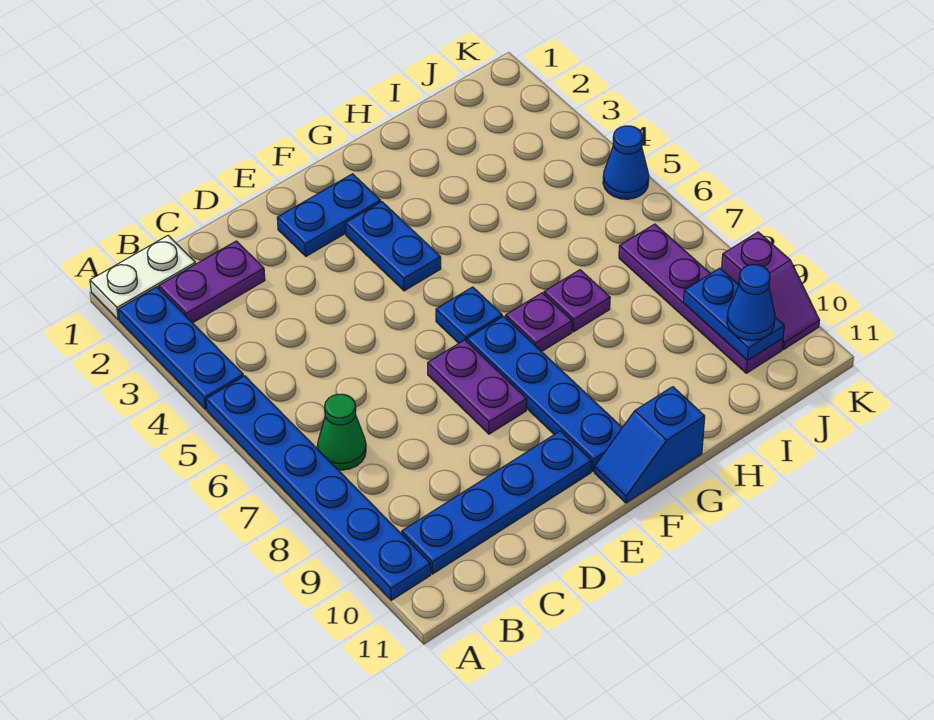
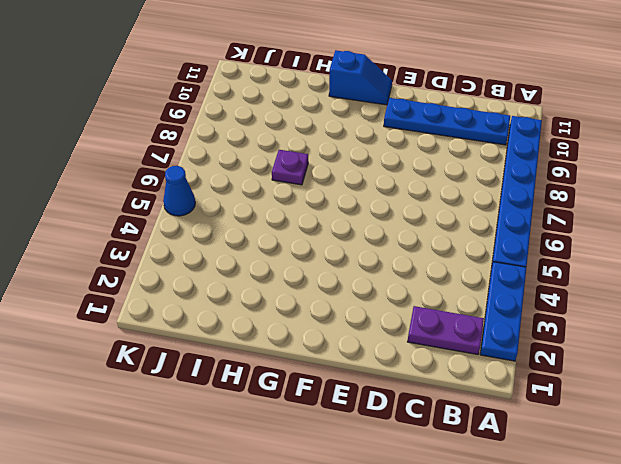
none -> white plate A1:B1 level 1
none -> green cone B7 level 1
none -> blue plate E2:F2 level 1

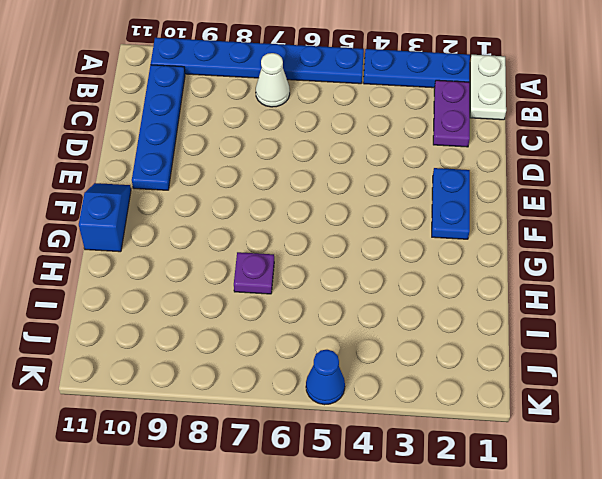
white cone B7 level 1 -> green cone B7 level 1
none -> purple plate E7:E8 level 1
none -> blue plate F3:F4 level 1
none -> blue plate F6 level 1

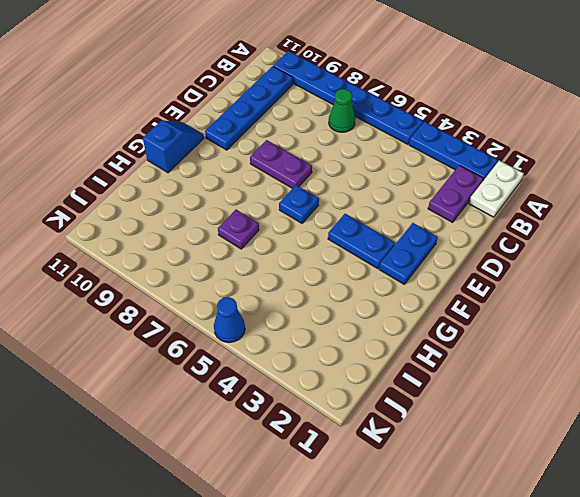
none -> blue plate F7:F10 level 1
none -> purple plate G7 level 1
none -> purple plate J7:J10 level 1

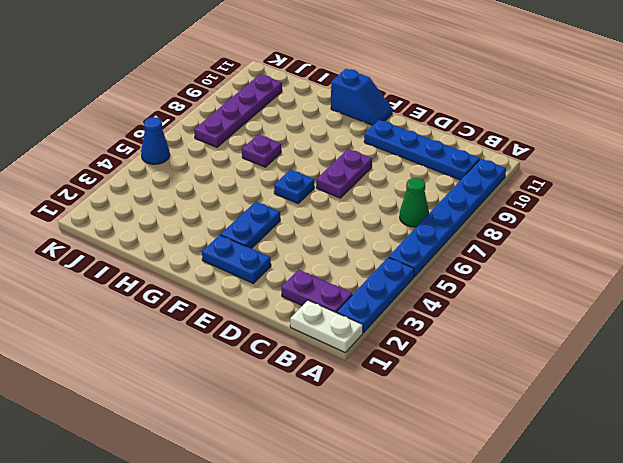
none -> blue plate F7:F10 level 1
none -> purple plate G7 level 1
none -> purple slope K9:K10 level 1 top 9

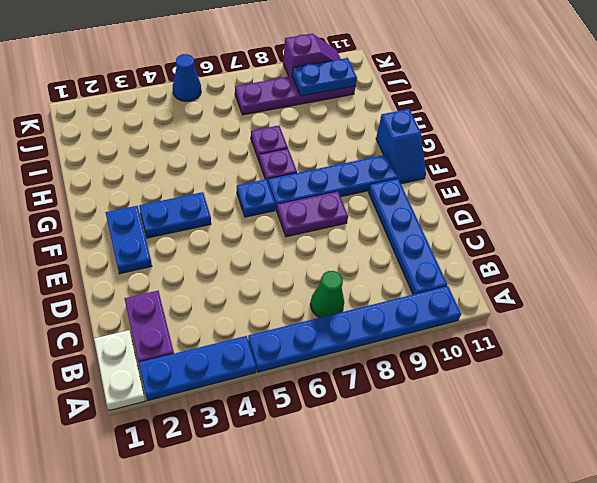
none -> blue cone J10 level 3

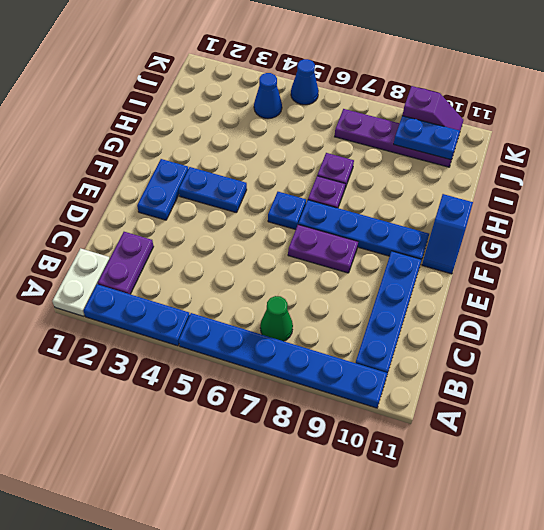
blue cone J4 level 1 -> blue cone J10 level 3

